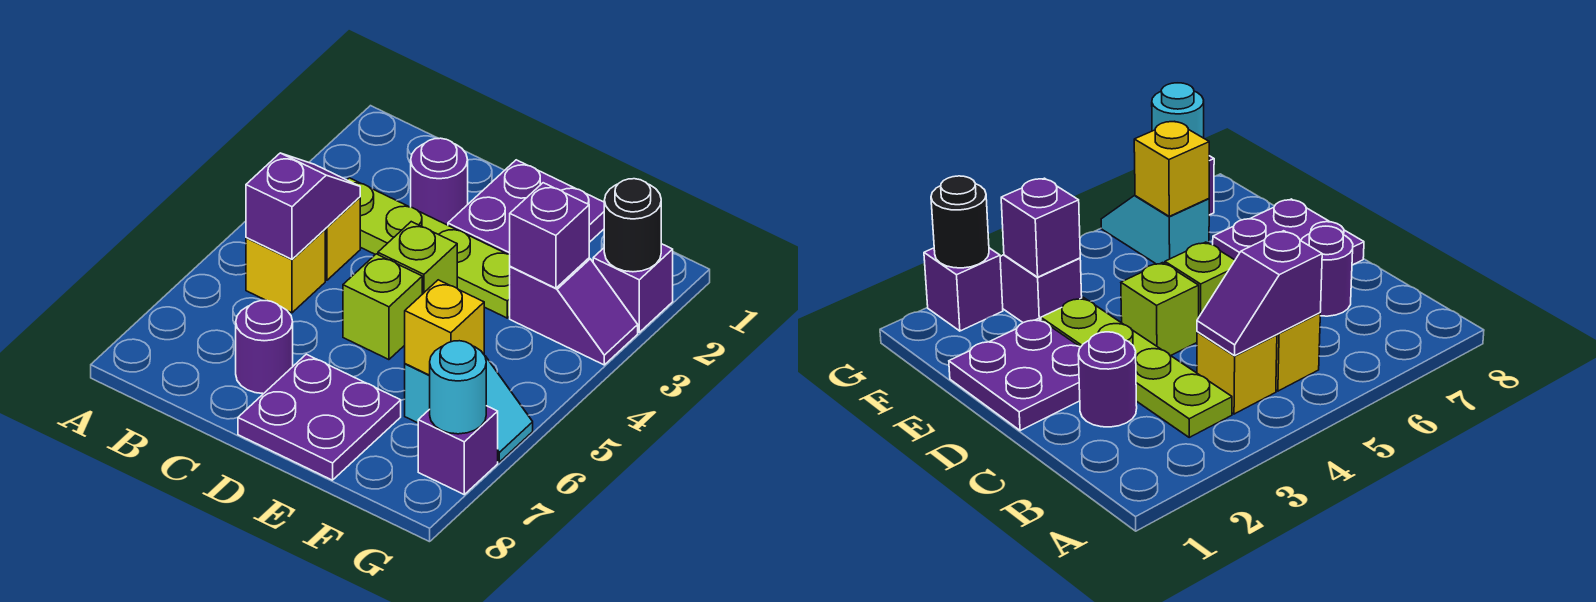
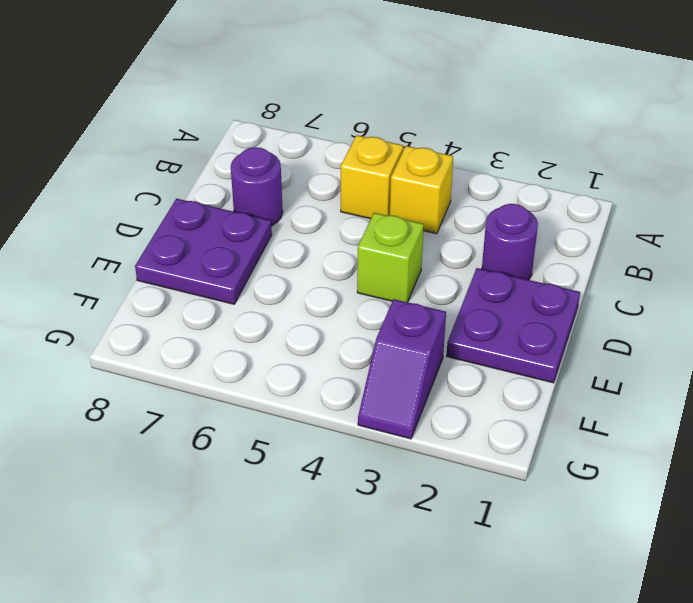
none -> lime plate B3:E3 level 1
none -> lime brick D5 level 1
none -> cyan slope F6:G6 level 1 top F

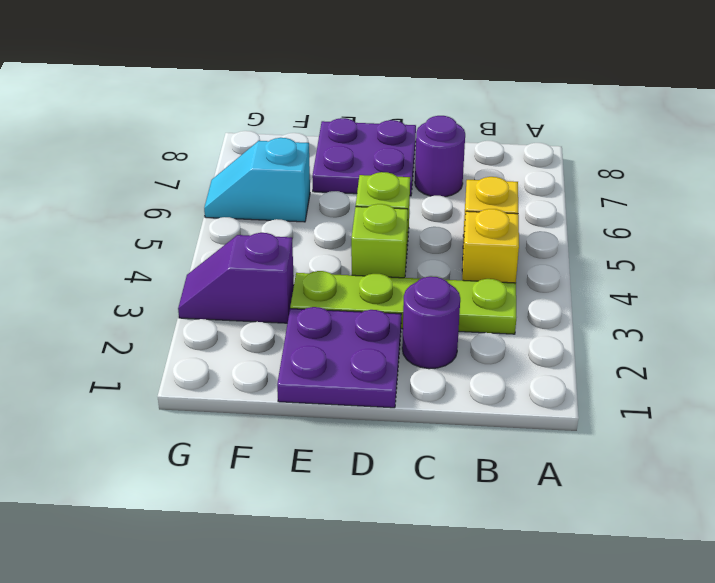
none -> purple brick G2 level 1
none -> purple brick G7 level 1
none -> purple slope B4:B5 level 2 top 5

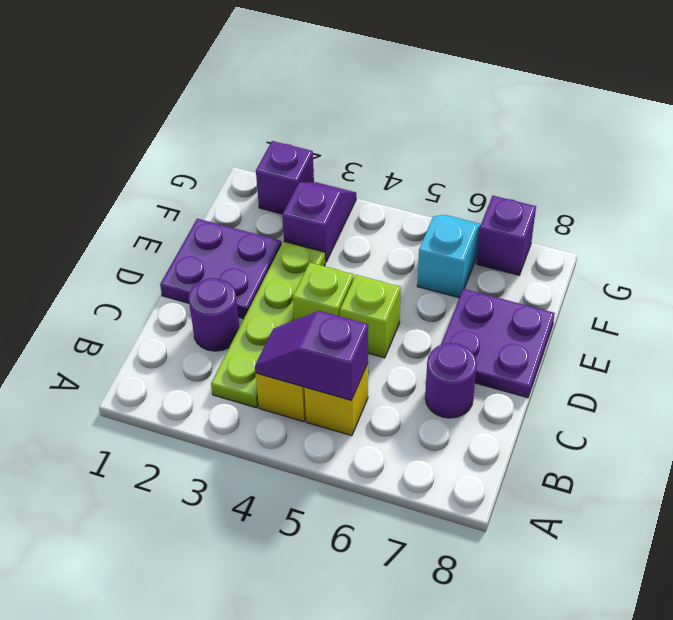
none -> purple brick F3 level 2
none -> yellow brick F6 level 2
none -> black round brick G2 level 2

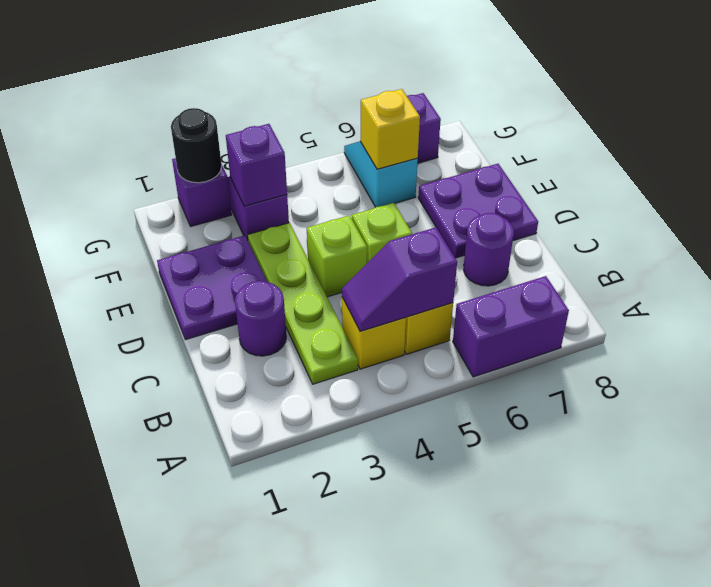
purple brick A6:A7 level 1 -> none
none -> cyan round brick G7 level 2

